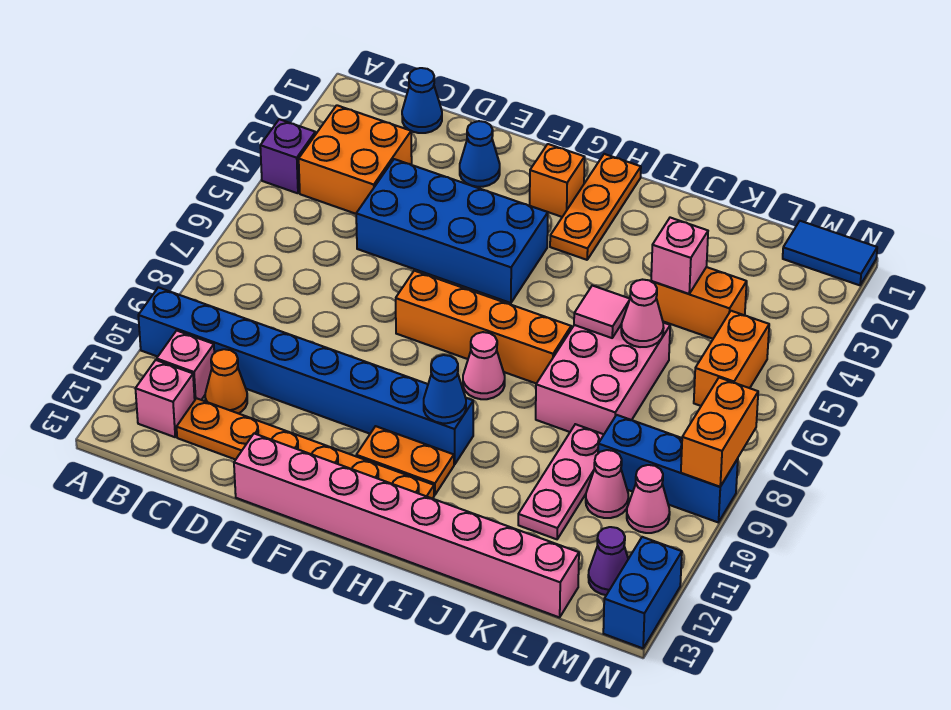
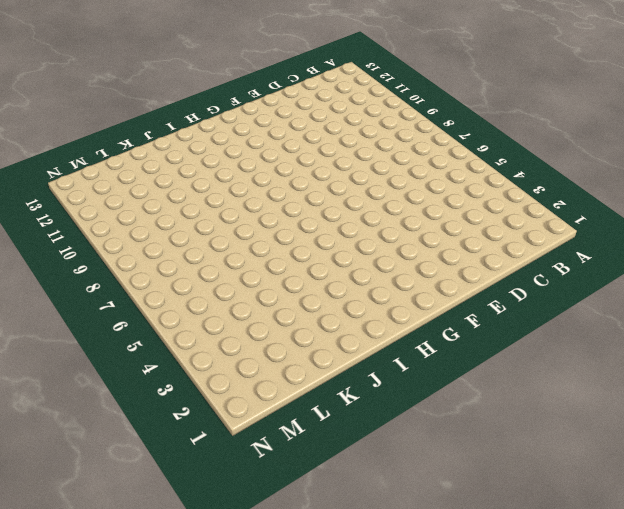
none -> purple brick A4 level 1
none -> blue brick A10:H10 level 1
none -> orange brick B3:C4 level 1
none -> pink brick B11 level 1

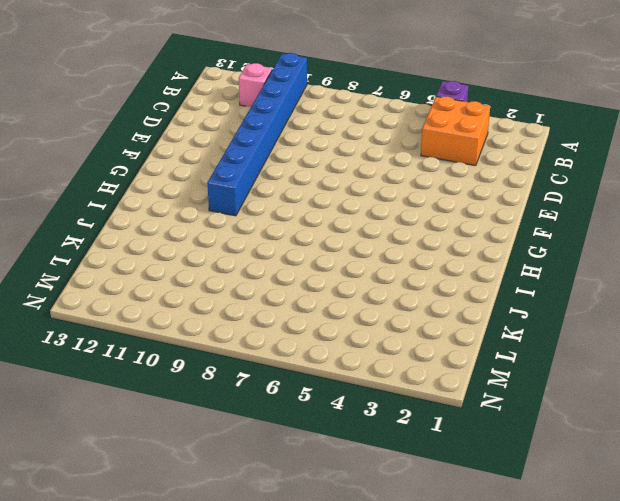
none -> pink brick B12 level 1
none -> blue cone C1 level 1
none -> orange cone C11 level 1
none -> orange plate C12:H12 level 1

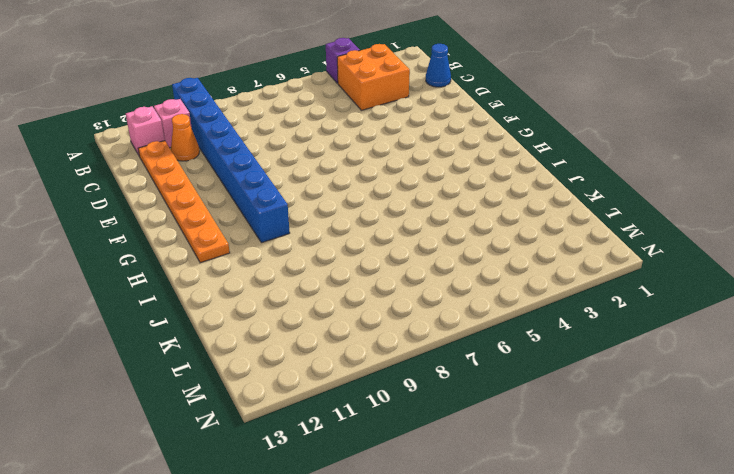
none -> blue brick D4:G5 level 1
none -> blue cone E2 level 1
none -> pink brick E13:L13 level 1
none -> orange brick F7:I7 level 1

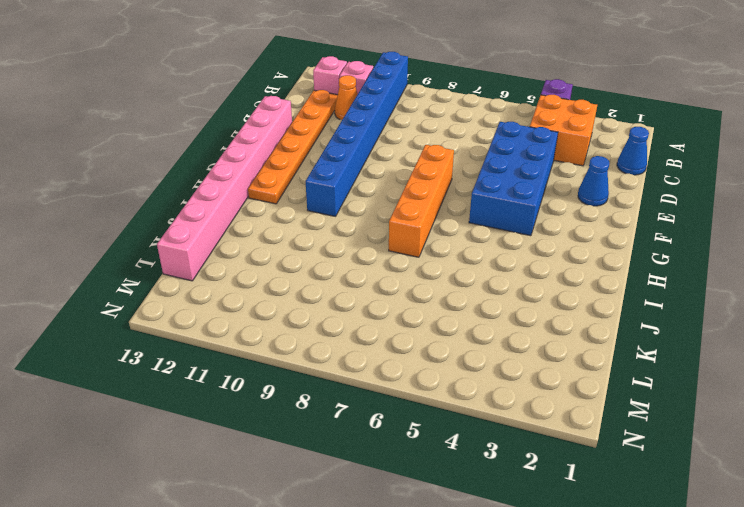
none -> orange brick G2 level 1
none -> orange plate G11:H11 level 1
none -> orange plate H1:H3 level 1
none -> pink cone H8 level 1

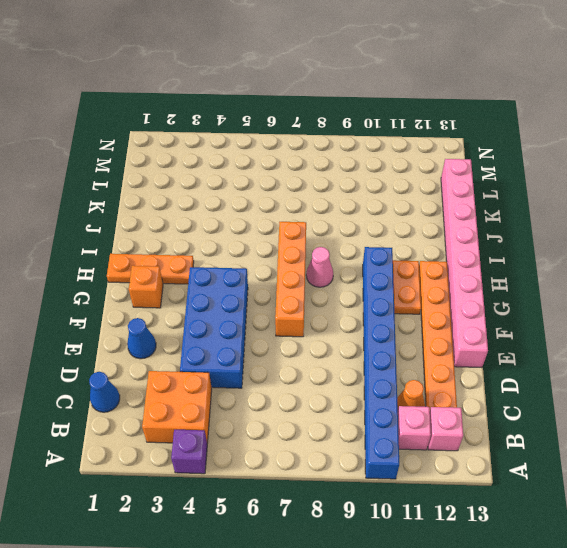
none -> pink brick J6:K8 level 1
none -> orange brick K4:L4 level 1
none -> pink plate K9:K11 level 1
none -> blue brick L9:N9 level 1

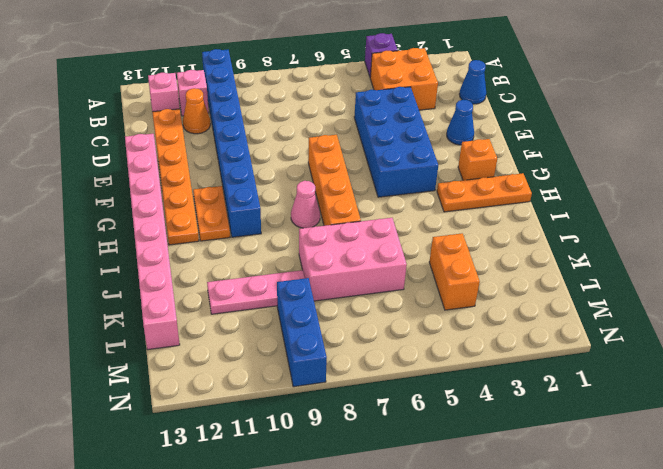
none -> pink cone L10 level 1
none -> blue tile M1:N1 level 1
none -> orange brick M5:M6 level 1
none -> pink cone M10 level 1

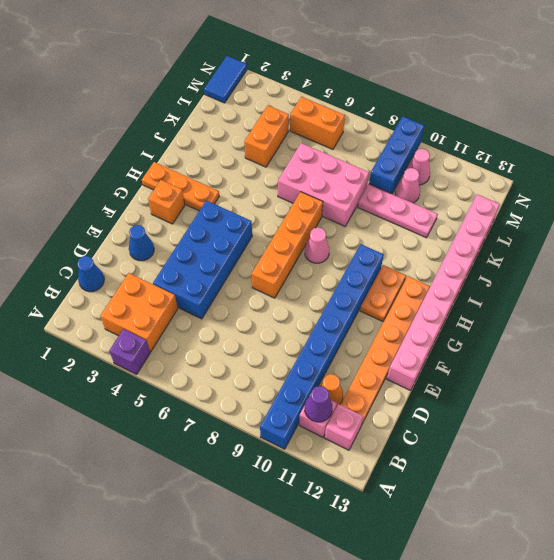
purple cone B11 level 2 -> purple cone M12 level 1
none -> blue brick N12:N13 level 1
none -> blue cone H10 level 2
none -> pink tile J6 level 2
none -> pink brick K4 level 2

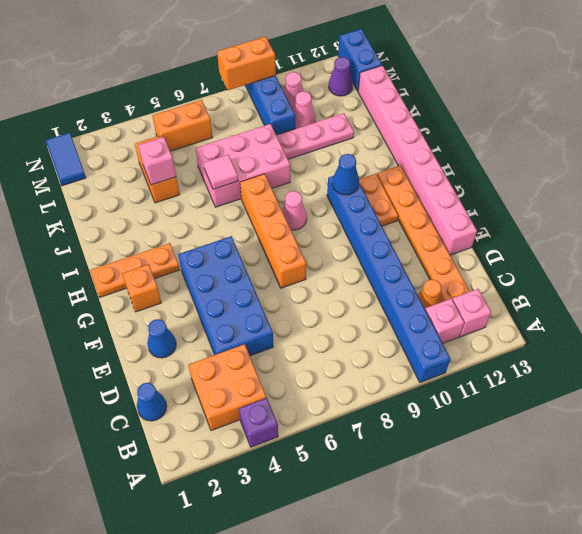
blue brick M13:N13 level 1 -> blue brick N12:N13 level 1
none -> pink cone K6 level 2

